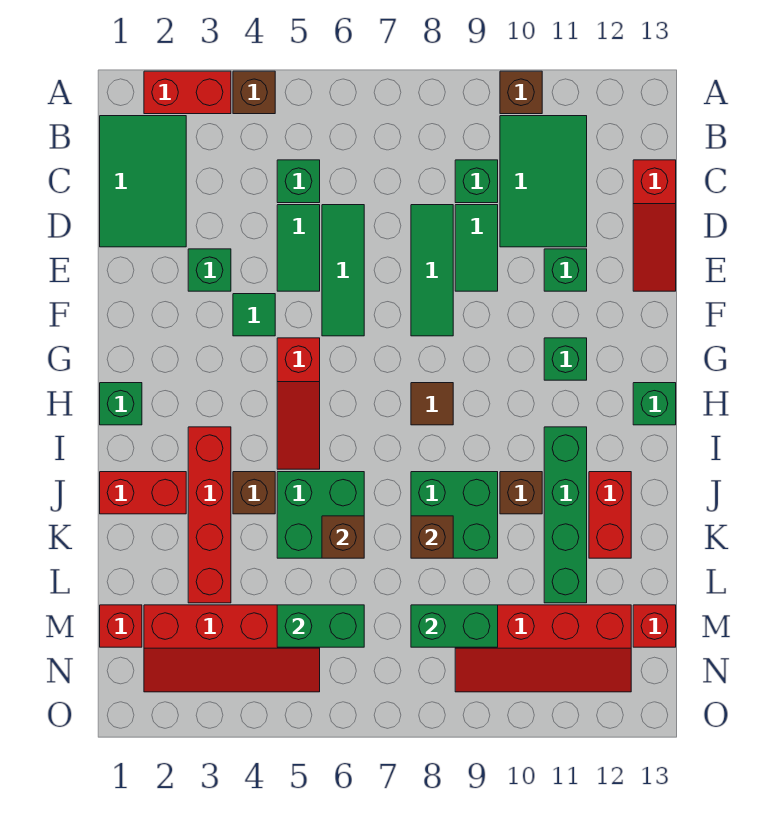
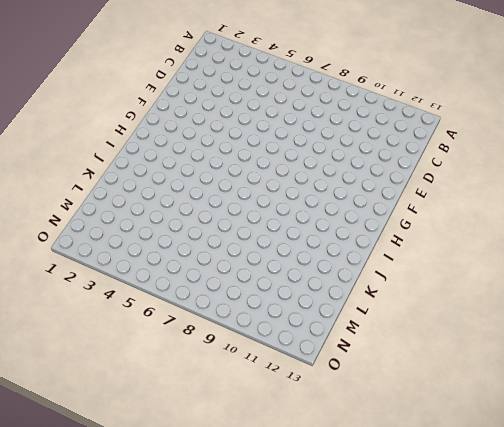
none -> red brick A2:A3 level 1
none -> brown brick A4 level 1
none -> brown brick A10 level 1
none -> green tile B1:D2 level 1

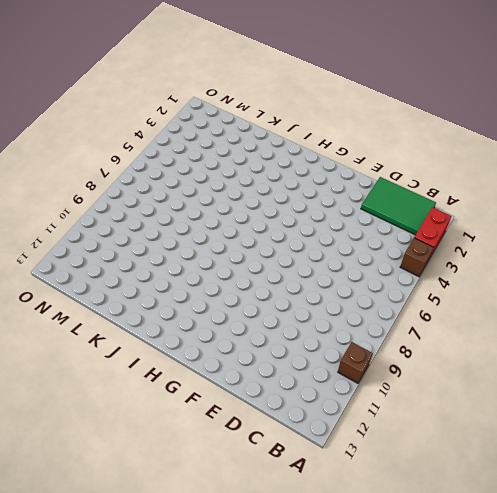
none -> green tile B10:D11 level 1
none -> green brick C5 level 1
none -> green brick C9 level 1
none -> red slope C13:E13 level 1 top C

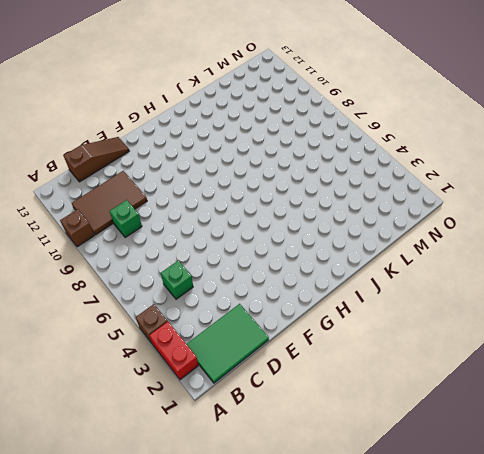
brown tile B10:D11 level 1 -> green tile B10:D11 level 1
brown slope C13:E13 level 1 top C -> red slope C13:E13 level 1 top C
none -> green tile D5:E5 level 1
none -> green tile D6:F6 level 1
none -> green tile D8:F8 level 1
none -> green tile D9:E9 level 1

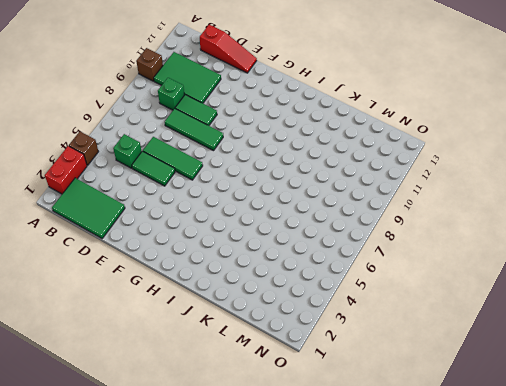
none -> green brick E3 level 1
none -> green brick E11 level 1
none -> green tile F4 level 1
none -> red slope G5:I5 level 1 top G

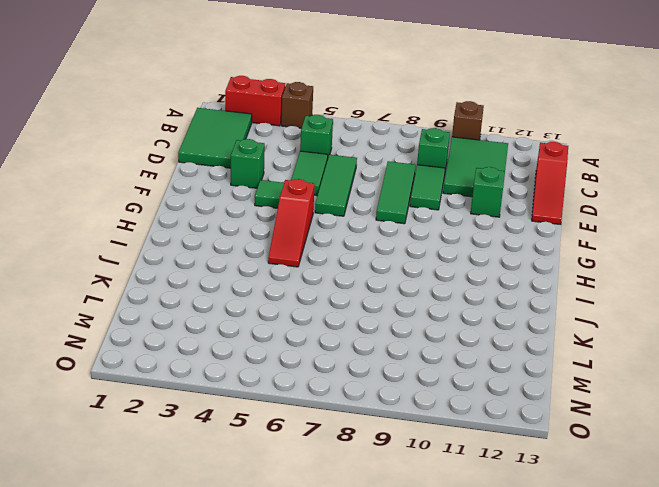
none -> green brick G11 level 1
none -> green brick H1 level 1
none -> brown tile H8 level 1
none -> green brick H13 level 1

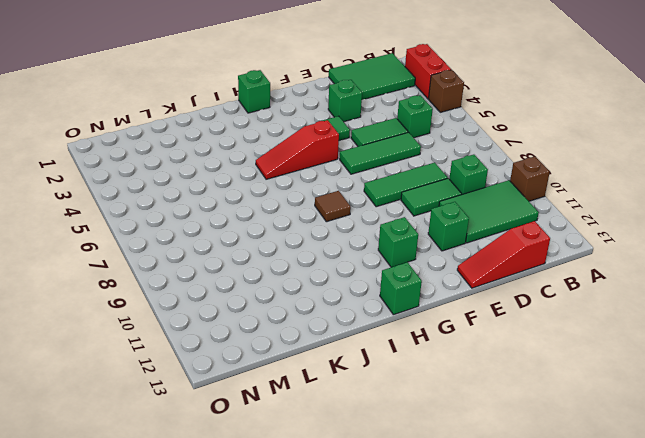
none -> red brick I3:L3 level 1
none -> green brick I11:L11 level 1
none -> red brick J1:J2 level 1
none -> brown brick J4 level 1

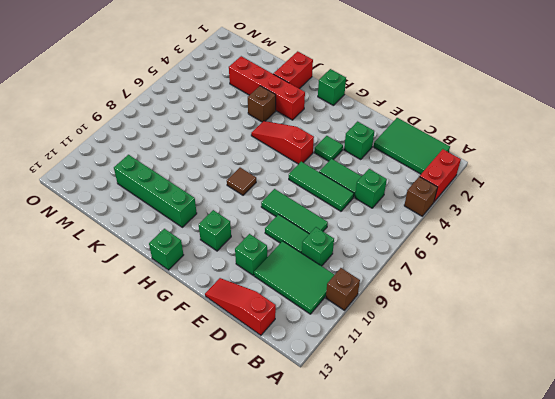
none -> green brick J5:K6 level 1
none -> green brick J8:K9 level 1
none -> brown brick J10 level 1
none -> red brick J12:K12 level 1

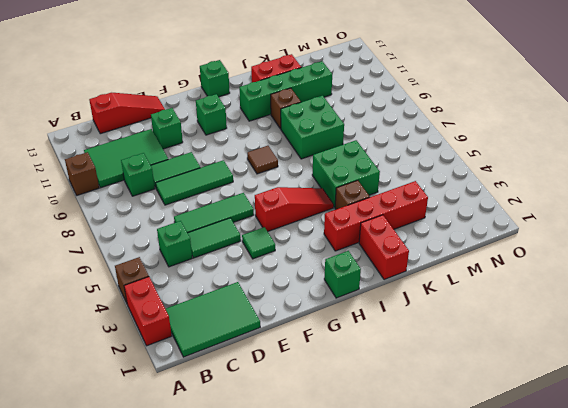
none -> green brick E3 level 1
none -> red brick M1 level 1
none -> red slope M2:N5 level 1 top M
none -> red slope M9:N12 level 1 top M

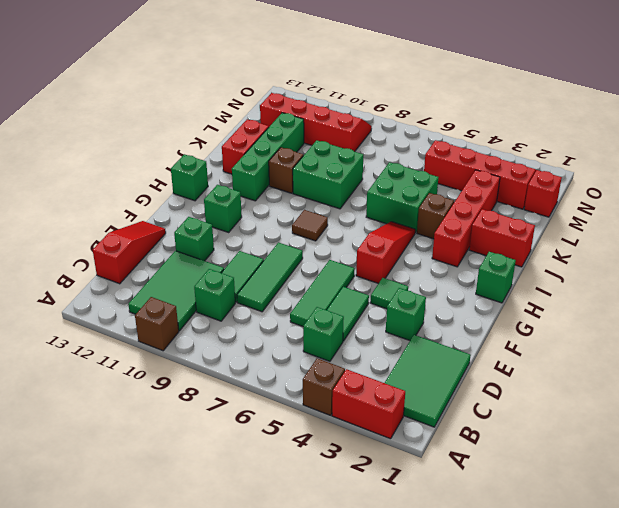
none -> red brick M13 level 1
none -> brown brick K6 level 2
none -> brown brick K8 level 2
none -> green brick M5:M6 level 2

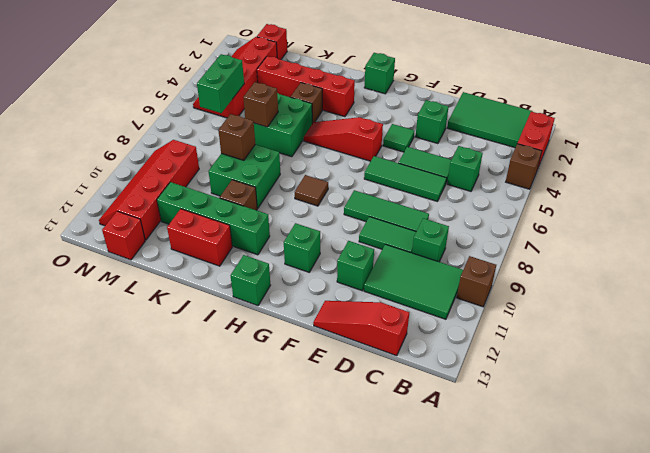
none -> red brick J1:J2 level 1
none -> green brick M8:M9 level 2

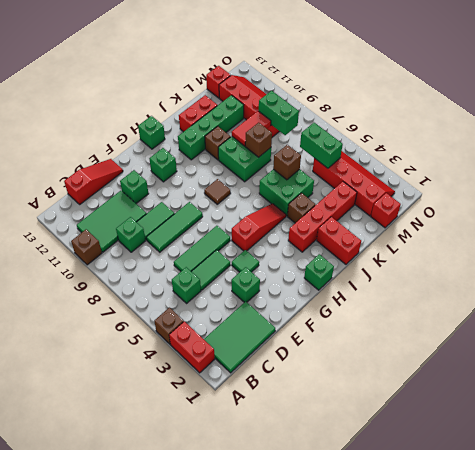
red tile K9:L9 level 2 -> none

